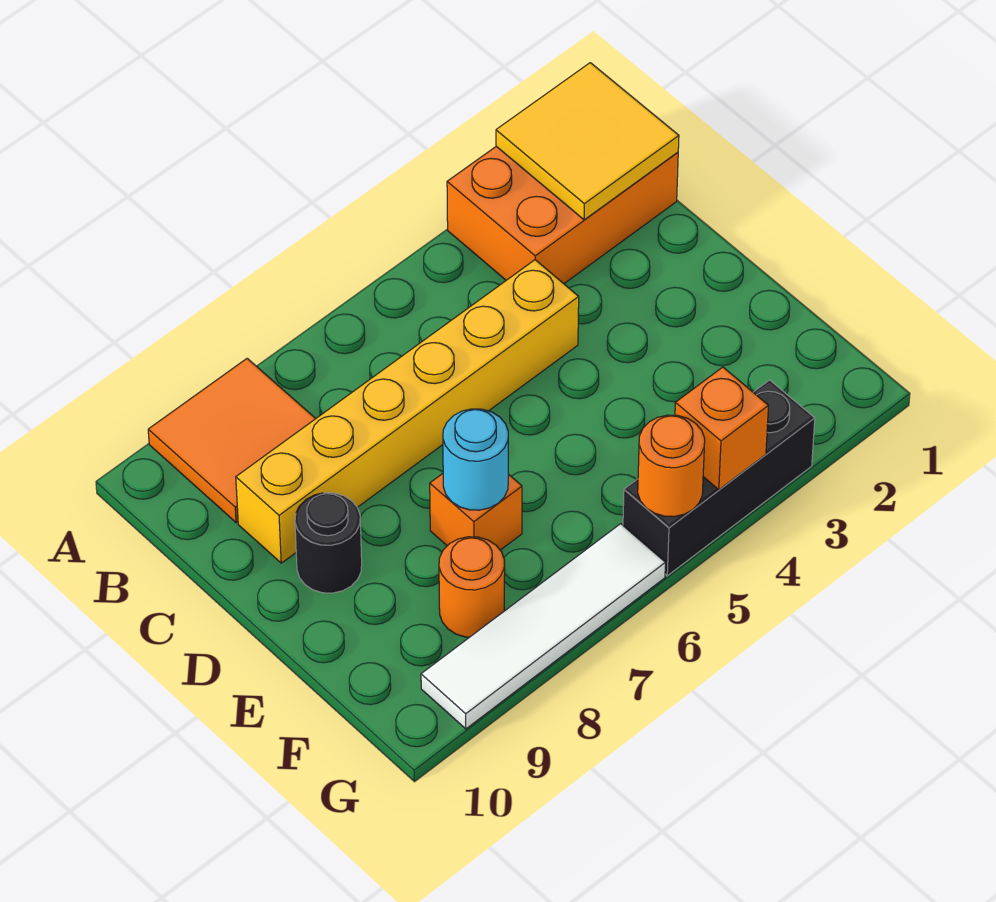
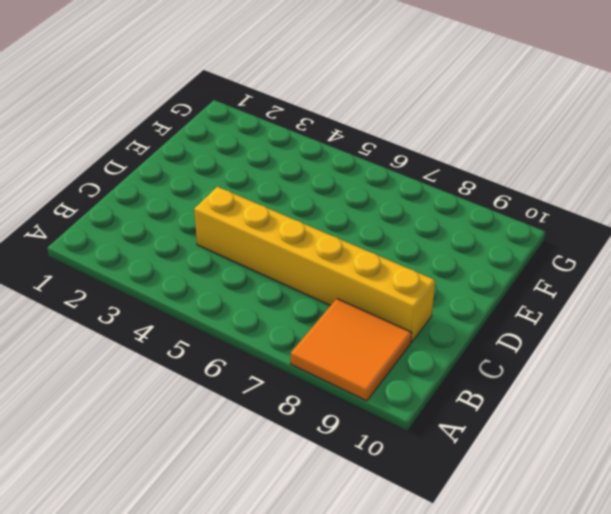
none -> orange brick A1:B3 level 1
none -> black round brick D9 level 1
none -> orange brick E7 level 1

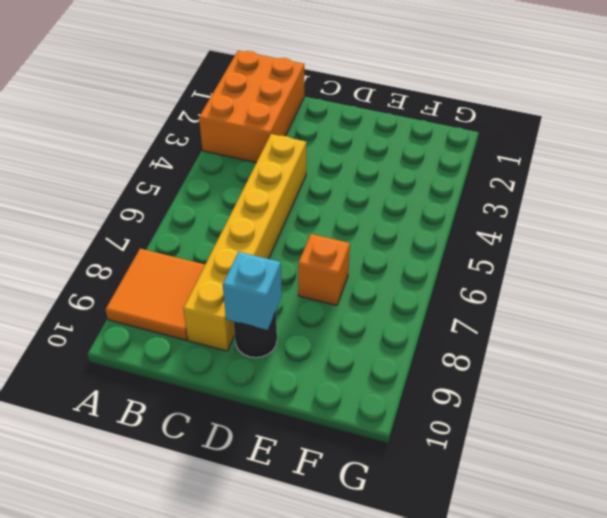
cyan brick D9 level 2 -> none
none -> orange round brick F8 level 1
none -> black brick G3:G5 level 1
none -> white tile G6:G9 level 1

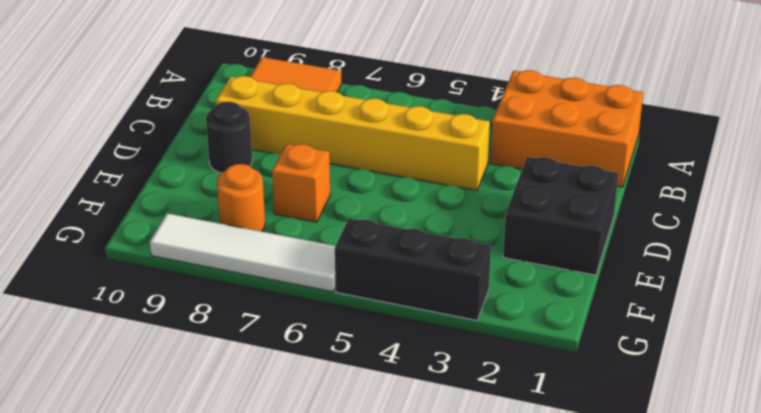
black brick D1:E2 level 1 -> none
none -> yellow tile A1:B2 level 2
none -> cyan round brick E7 level 2
none -> orange brick G4 level 2

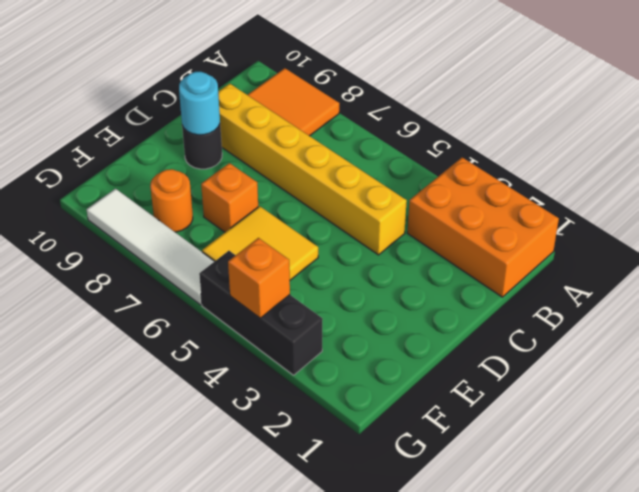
cyan round brick D9 level 2 -> cyan round brick E7 level 2
yellow tile E5:F6 level 1 -> yellow tile A1:B2 level 2
none -> orange round brick G5 level 2

